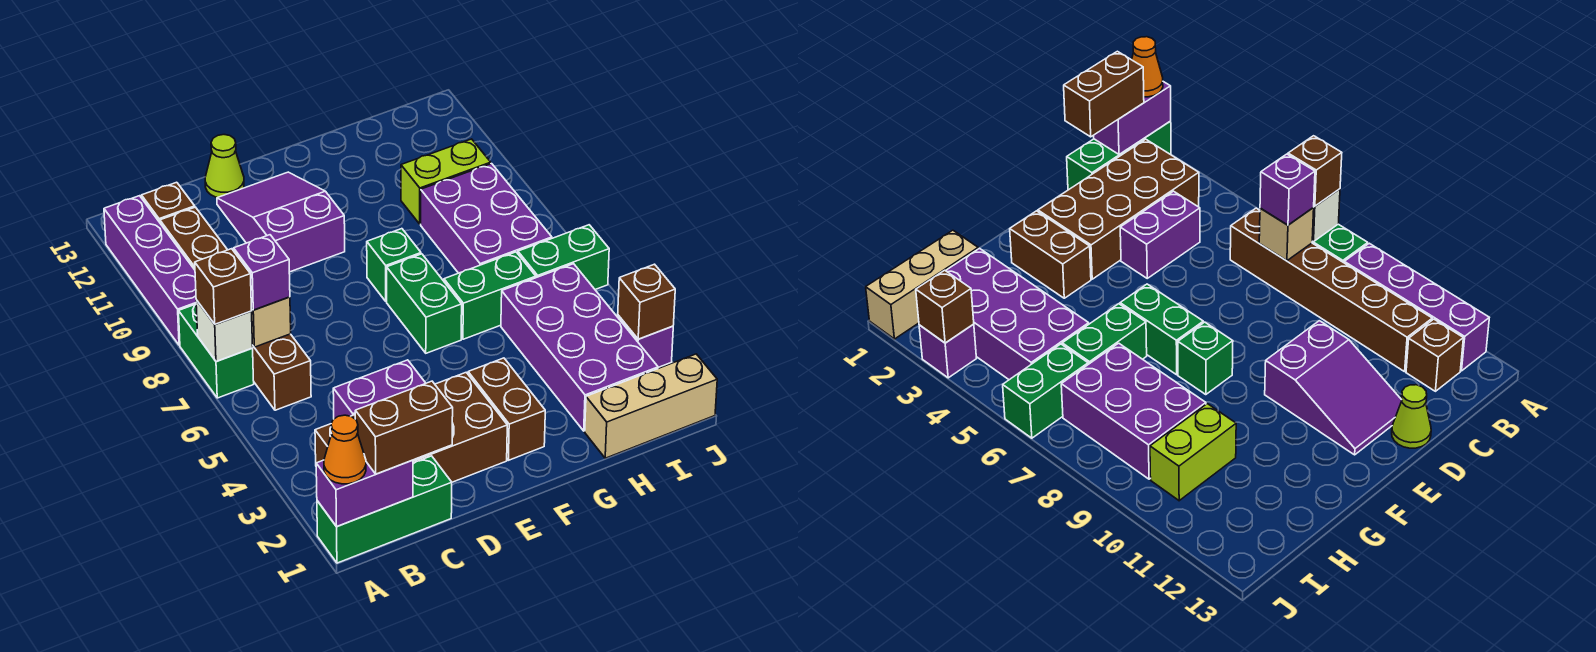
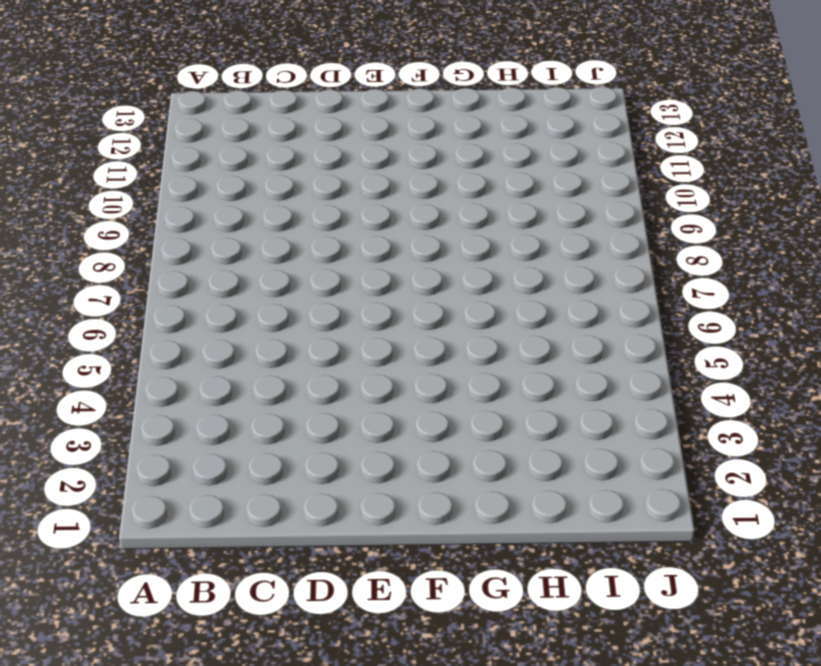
none -> green brick A1:C1 level 1
none -> green brick A7:A8 level 1
none -> purple brick A9:A12 level 1

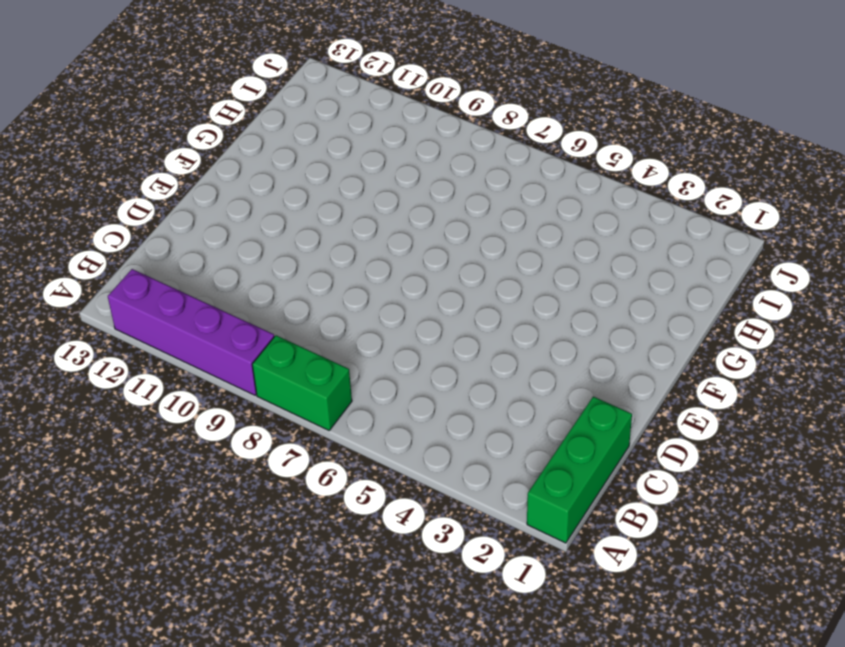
none -> brown brick B2:E3 level 1
none -> brown brick B6:B11 level 1
none -> brown brick B12 level 1

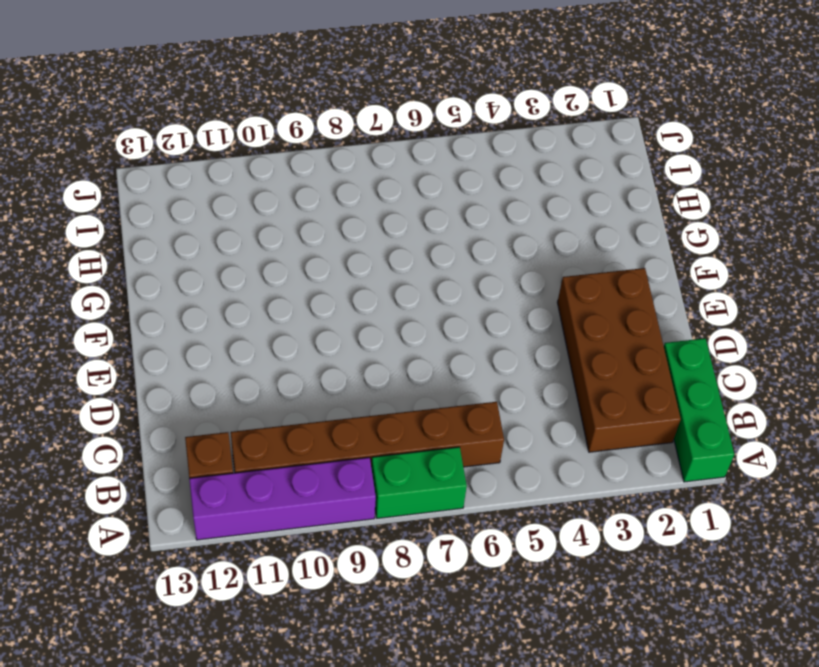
none -> purple brick C4:D4 level 1
none -> purple slope D10:E12 level 1 top 10
none -> lime cone D13 level 1

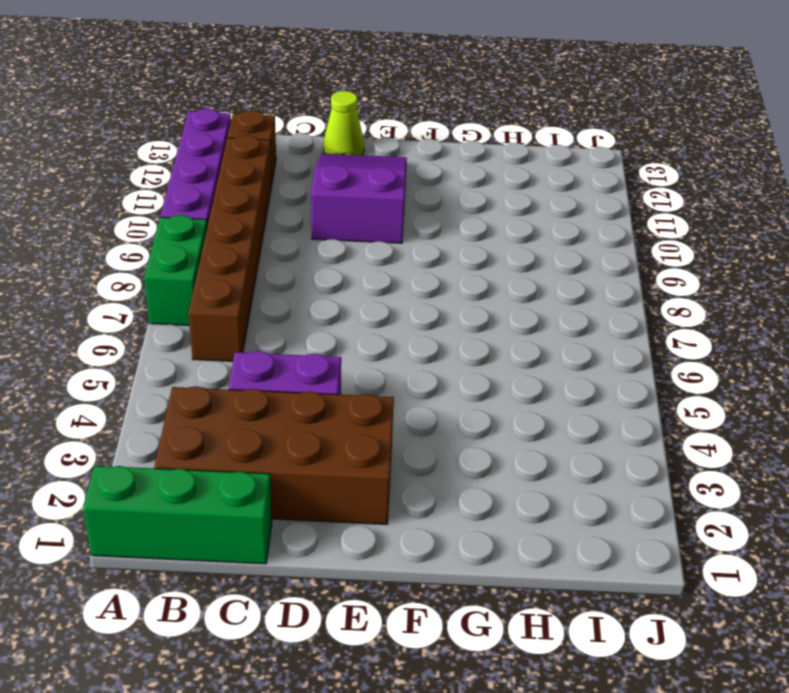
none -> brown brick F2:F3 level 1
none -> green brick F6:F7 level 1
none -> green brick F8 level 1

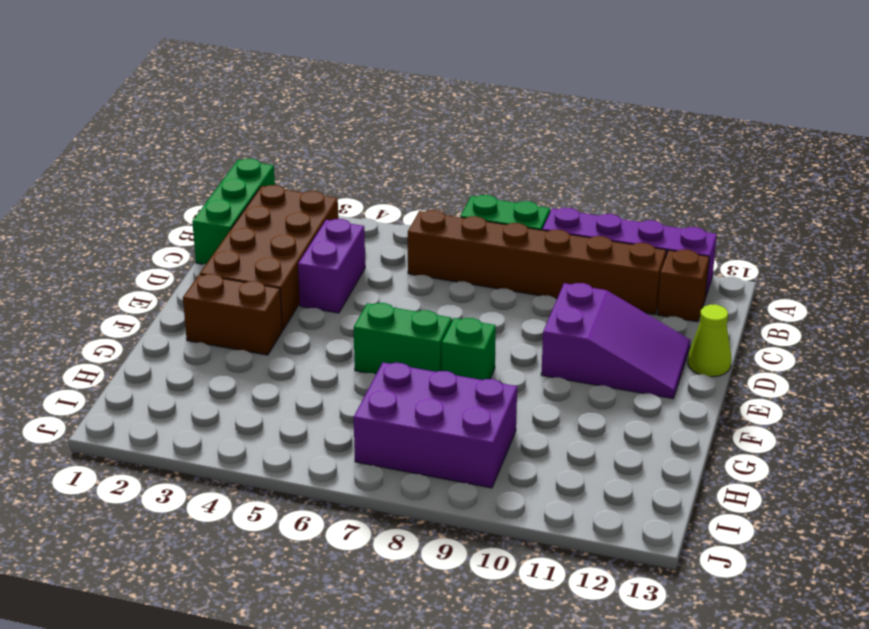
none -> green brick G6:H6 level 1
none -> tan brick H1:J1 level 1
none -> purple brick H2:I5 level 1

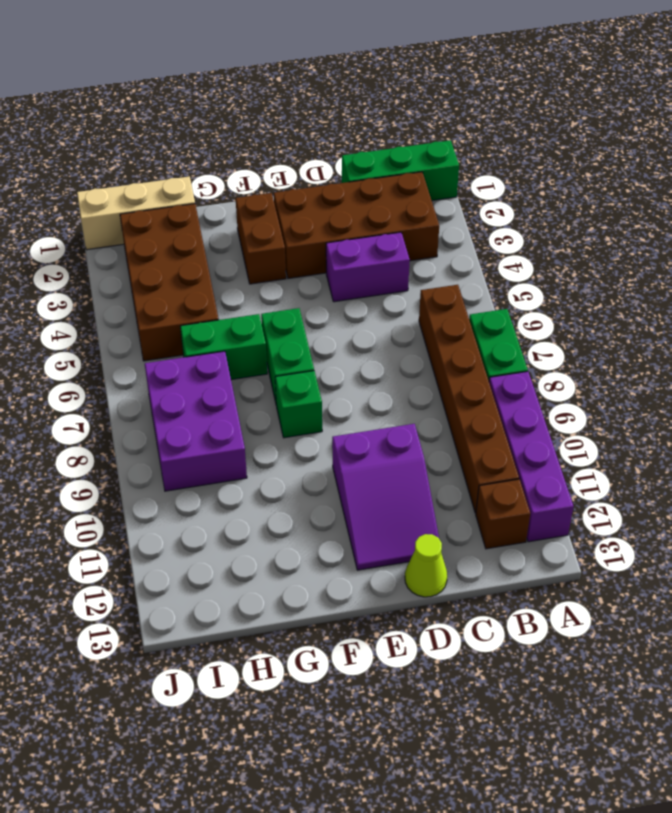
brown brick H2:I5 level 1 -> purple brick H2:I5 level 1
none -> lime brick H10:I10 level 1
none -> green brick I6:J6 level 1
none -> purple brick J3 level 1

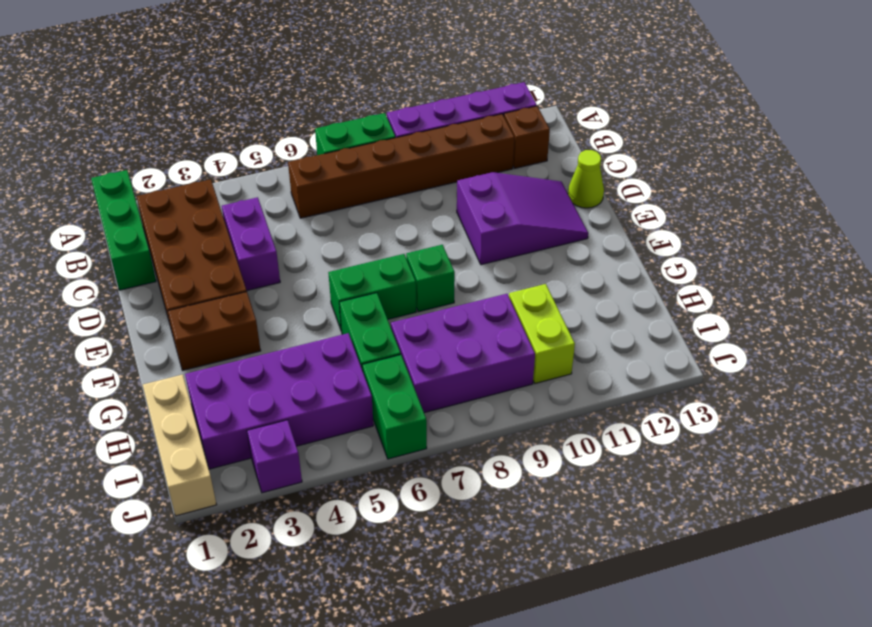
none -> purple brick A1:B1 level 2
none -> white brick A7 level 2
none -> tan brick B7 level 2

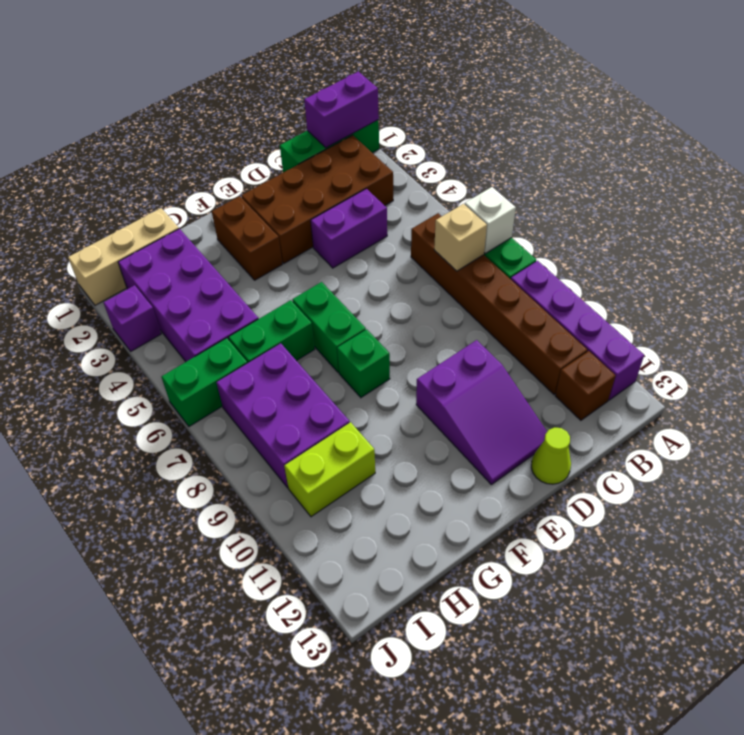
none -> brown brick J3 level 2
none -> orange cone A1 level 3
none -> brown brick A7 level 3

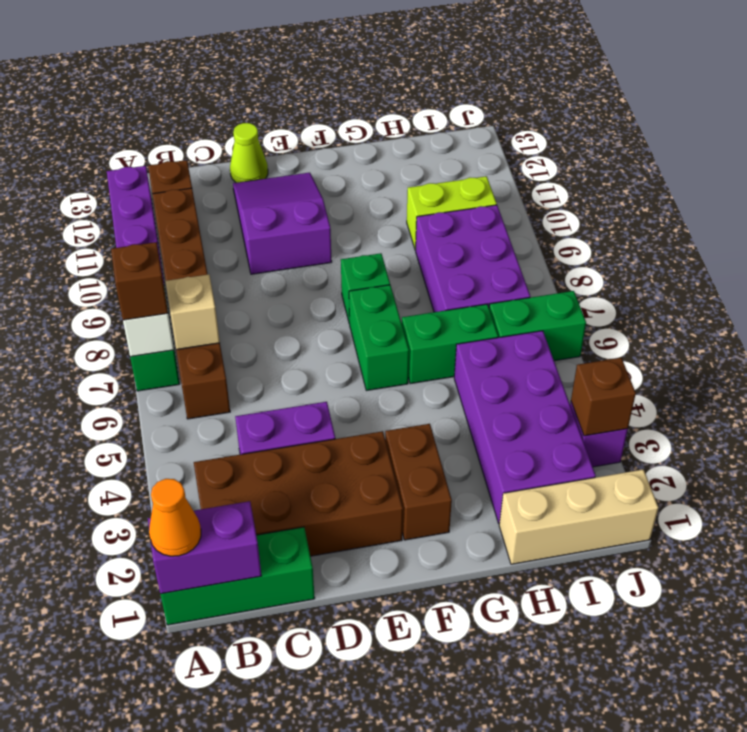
none -> brown brick B1:C1 level 3
none -> purple brick B7 level 3

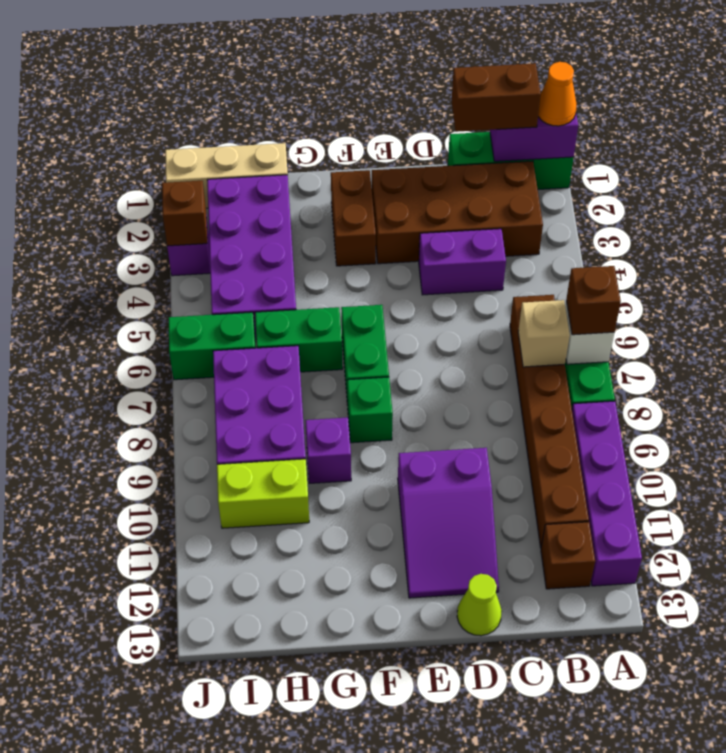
purple brick G9 level 1 -> purple brick B7 level 3

